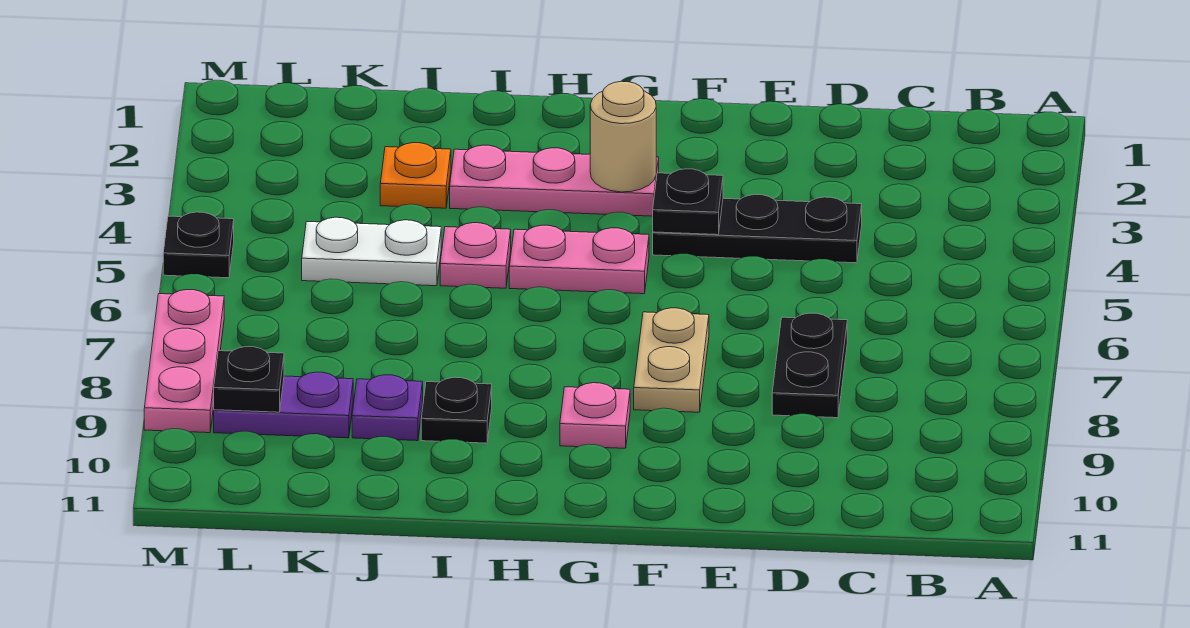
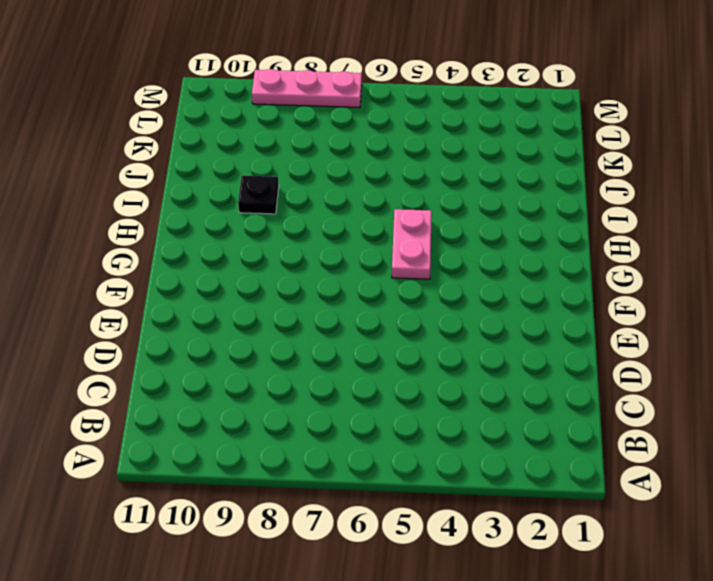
none -> black plate D4:F4 level 1
none -> black plate D7:D8 level 1
none -> tan plate F7:F8 level 1

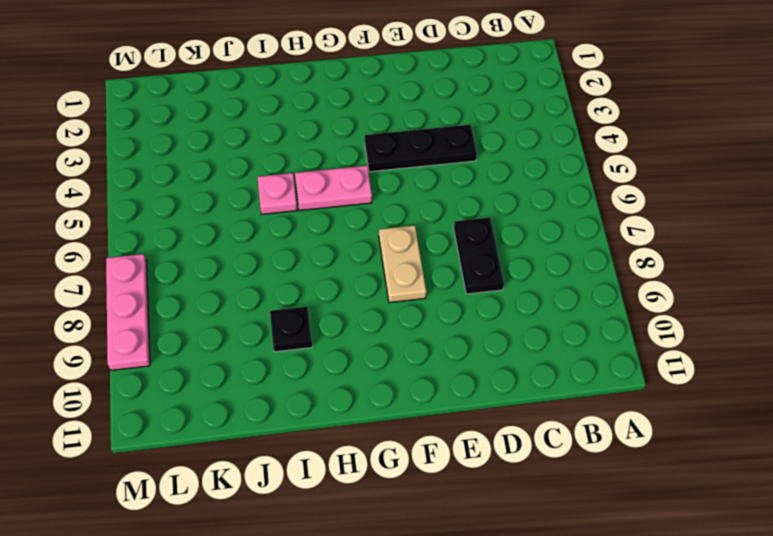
none -> pink plate G3:I3 level 1
none -> pink plate G9 level 1
none -> orange plate J3 level 1

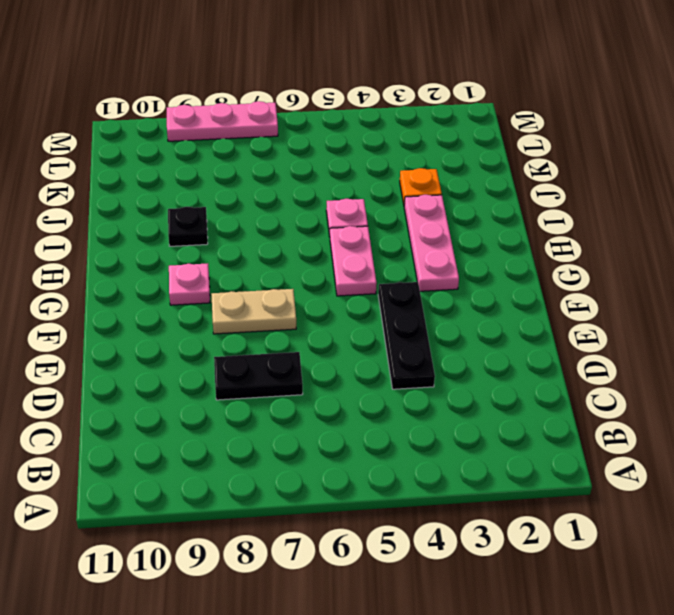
none -> white plate J5:K5 level 1
none -> purple plate J9 level 1
none -> purple plate K9:L9 level 1

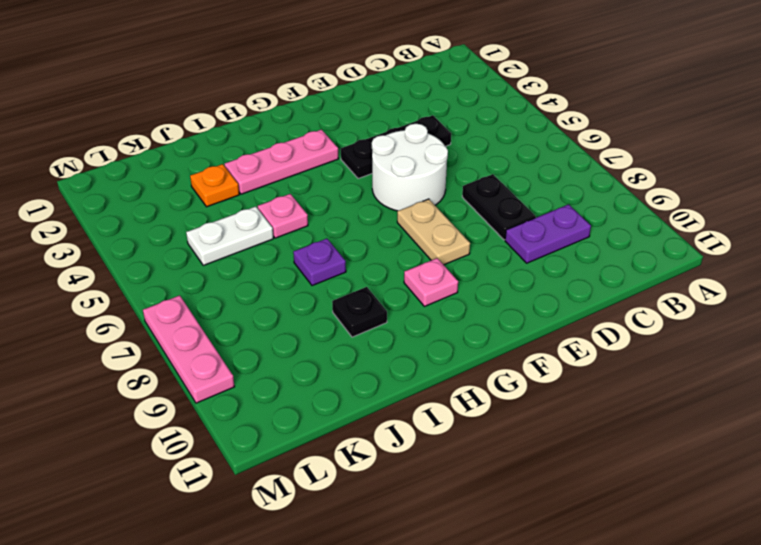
purple plate C9:D9 level 1 -> purple plate K9:L9 level 1
white round brick E5:F6 level 1 -> none
purple plate I7 level 1 -> purple plate J9 level 1
none -> pink plate G5:H5 level 1
none -> black plate M5 level 1
none -> black plate F4 level 2

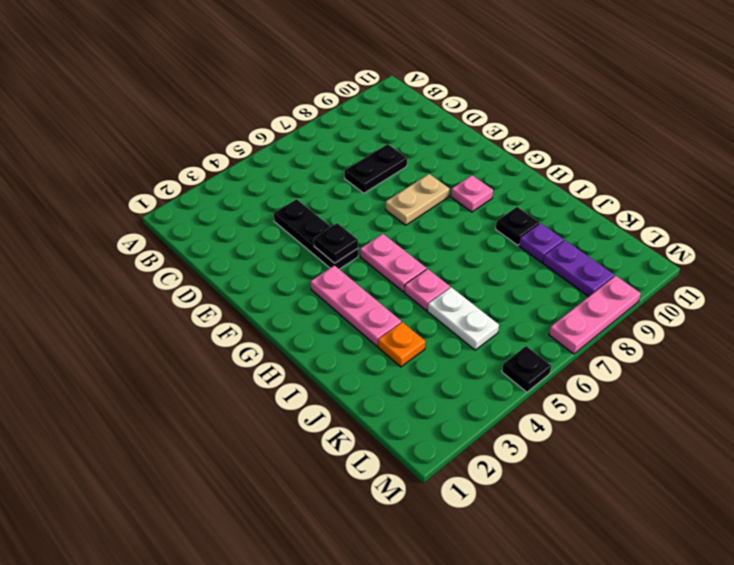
none -> tan round brick G3 level 2
none -> black plate L9 level 2

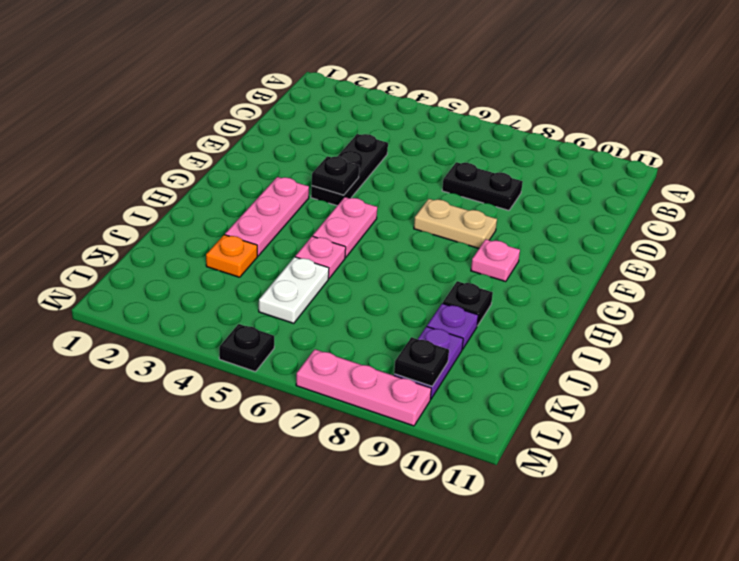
none -> tan round brick G3 level 2

